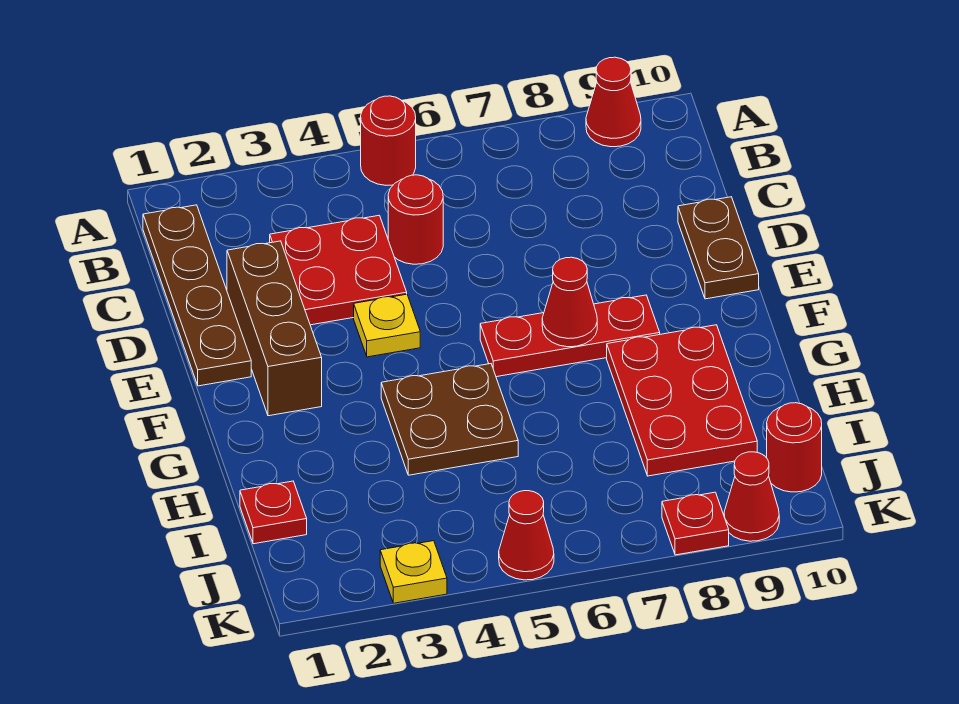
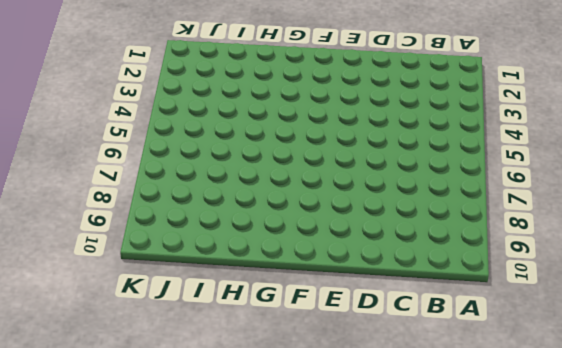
none -> red round brick A5 level 1
none -> red cone A9 level 1
none -> brown plate B1:E1 level 1

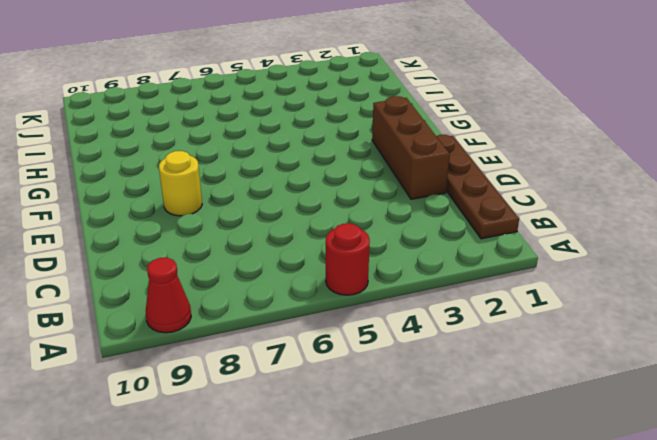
yellow round brick E8 level 1 -> none
none -> red plate C3:D4 level 1
none -> red round brick C5 level 1
none -> brown plate D10:E10 level 1

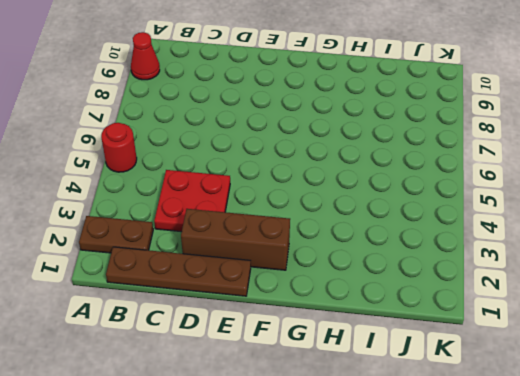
brown plate A2:B2 level 1 -> brown plate D10:E10 level 1
none -> red round brick C5 level 1
none -> yellow plate E4 level 1
none -> red plate F6:F8 level 1

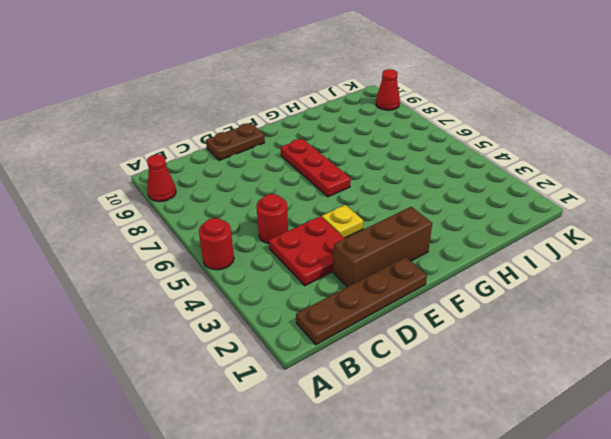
none -> brown plate G4:H5 level 1
none -> red plate G8:I9 level 1
none -> red plate I1 level 1

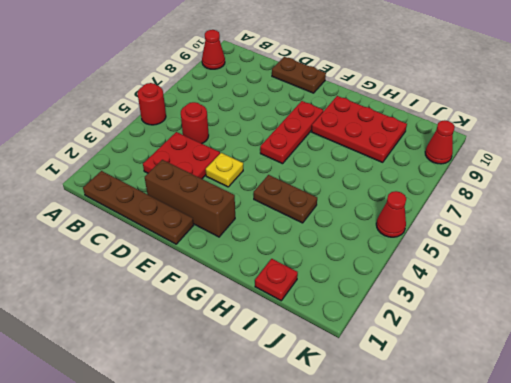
brown plate G4:H4 level 1 -> brown plate G4:H5 level 1
none -> red round brick J10 level 1
none -> yellow plate K3 level 1
none -> red plate K8 level 1

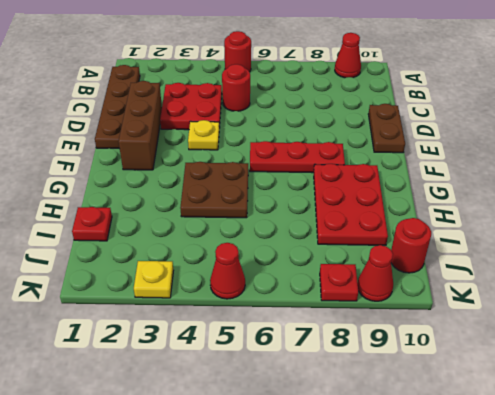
none -> red cone F7 level 2

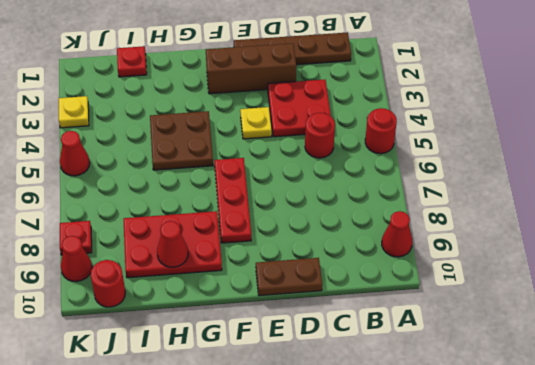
red cone H9 level 2 -> red cone F7 level 2

